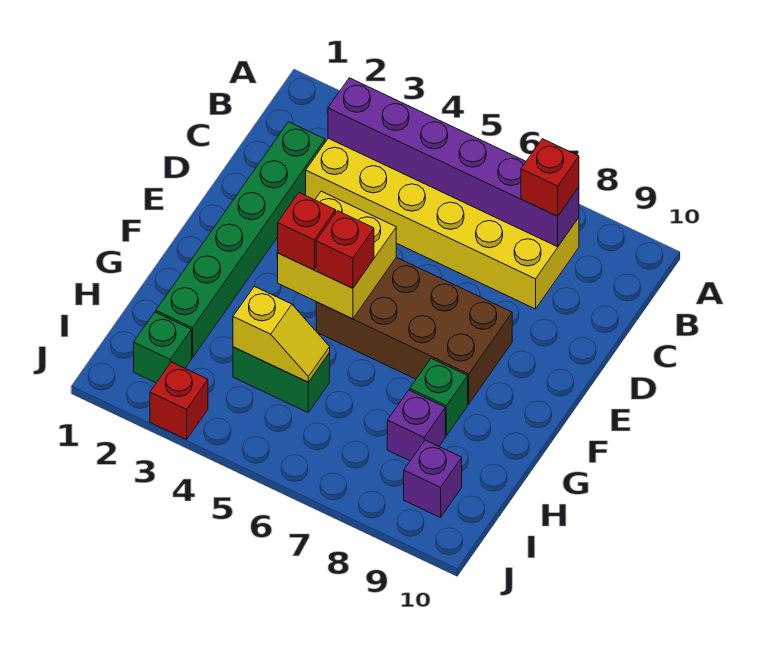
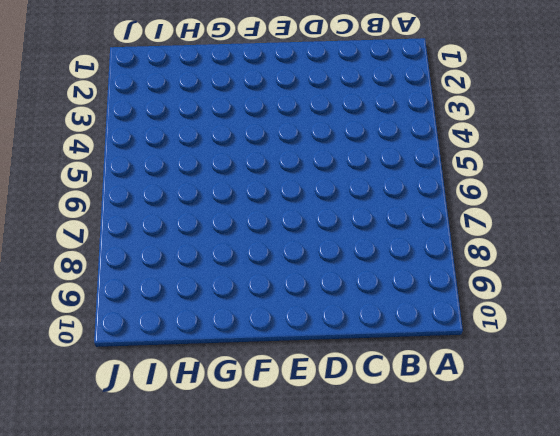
none -> yellow brick B3:C8 level 1
none -> green brick C2:H2 level 1
none -> brown brick E5:F8 level 1

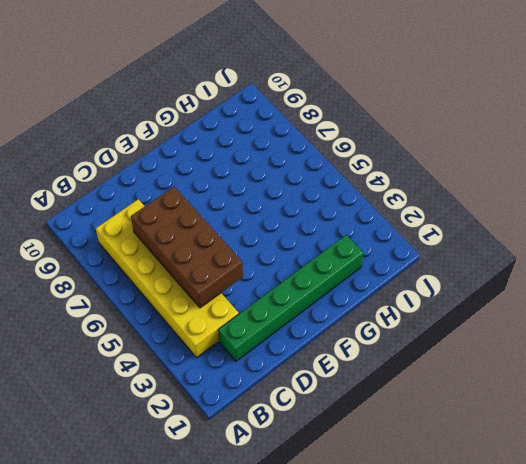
brown brick C4:D7 level 2 -> brown brick E5:F8 level 1
none -> green brick G8 level 1
none -> green brick H4:H5 level 1
none -> purple brick H8 level 1

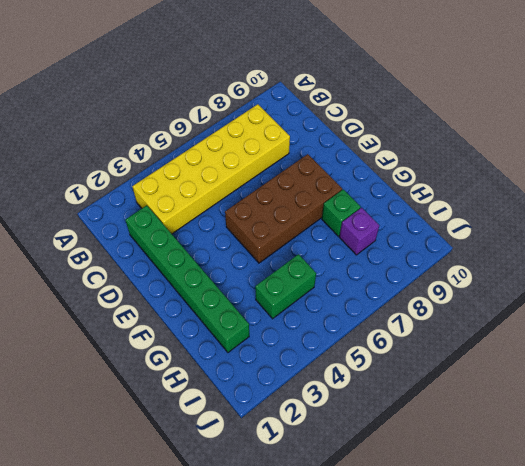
none -> green brick I2 level 1
none -> purple brick I9 level 1
none -> red brick J3 level 1

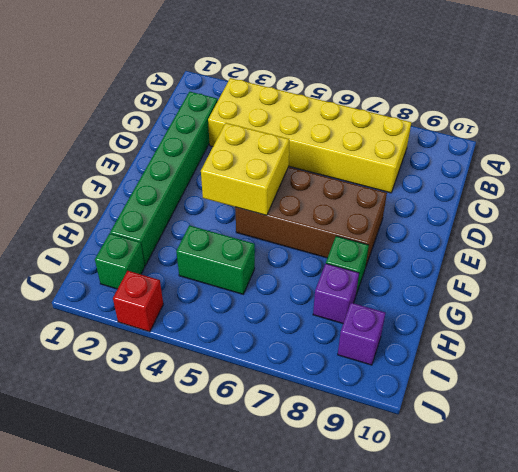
none -> purple brick B3:B8 level 2
none -> yellow slope H4:H5 level 2 top 4
none -> red brick B8 level 3

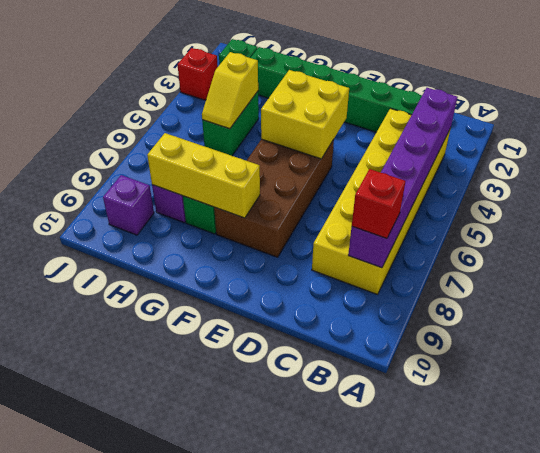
yellow brick F8:H8 level 2 -> none
none -> red brick F4 level 3
none -> red brick F5 level 3

